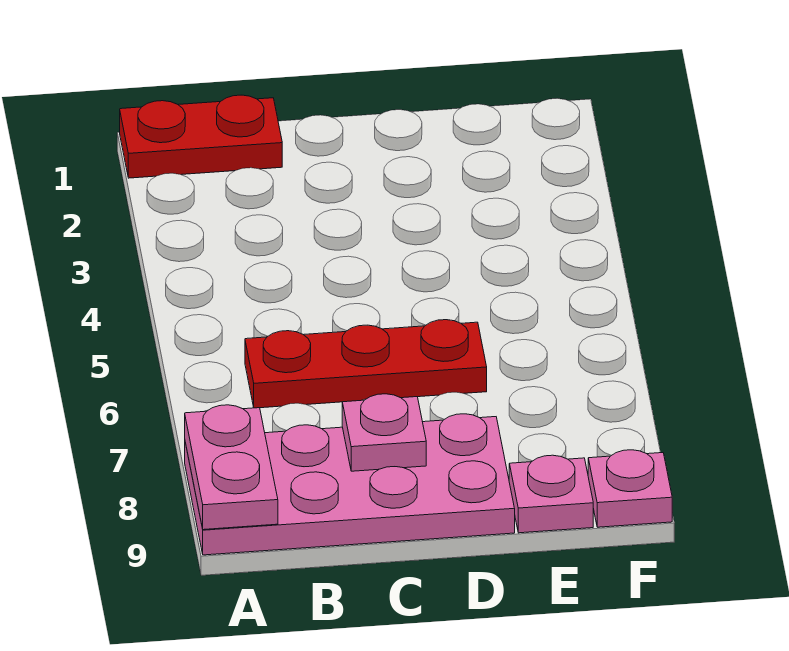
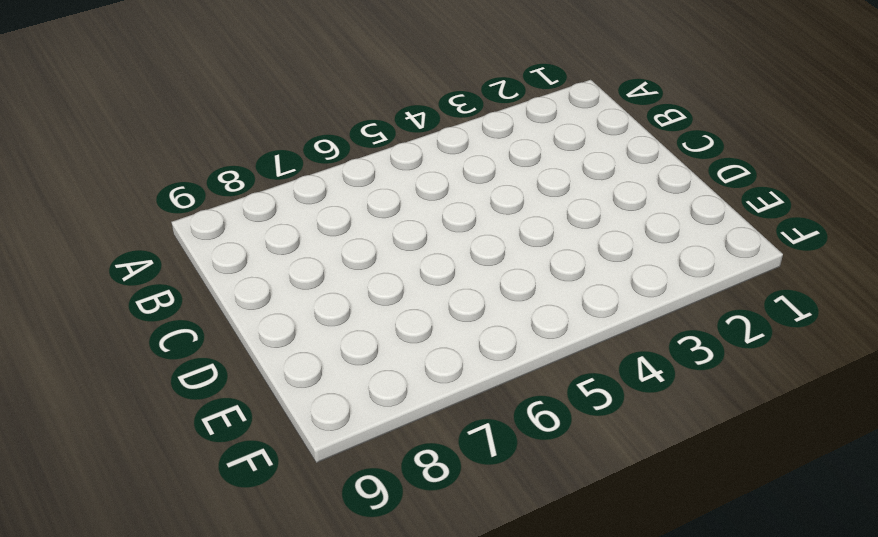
none -> red plate A1:B1 level 1
none -> pink plate A8:D9 level 1

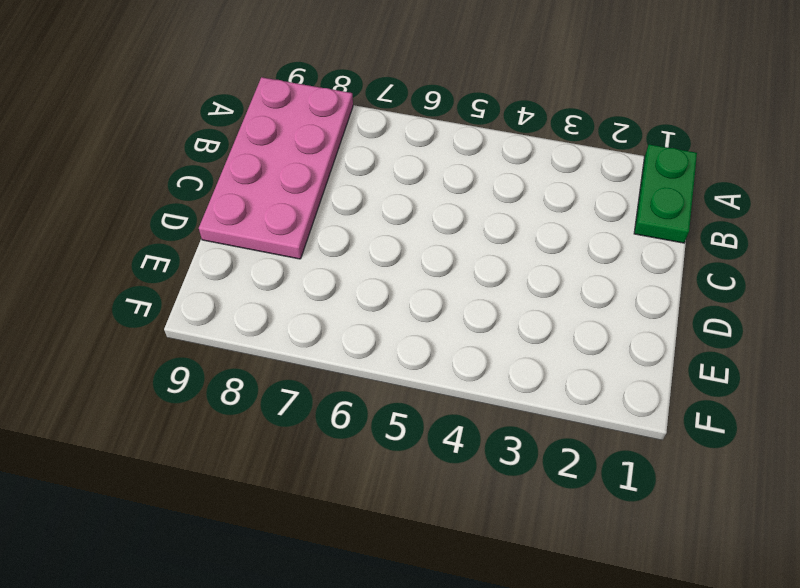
green plate A1:B1 level 1 -> red plate A1:B1 level 1
none -> red plate B6:D6 level 1
none -> pink plate E9 level 1

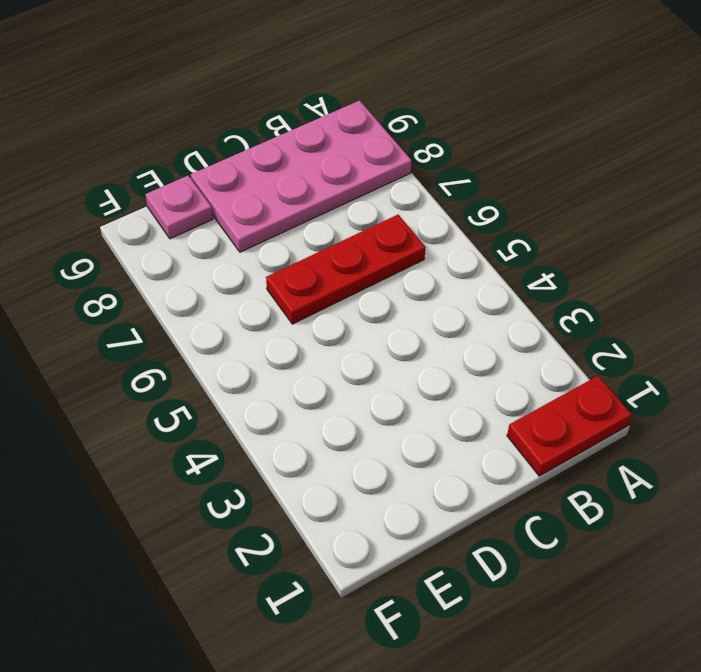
none -> pink plate F9 level 1
none -> pink plate A8:A9 level 2

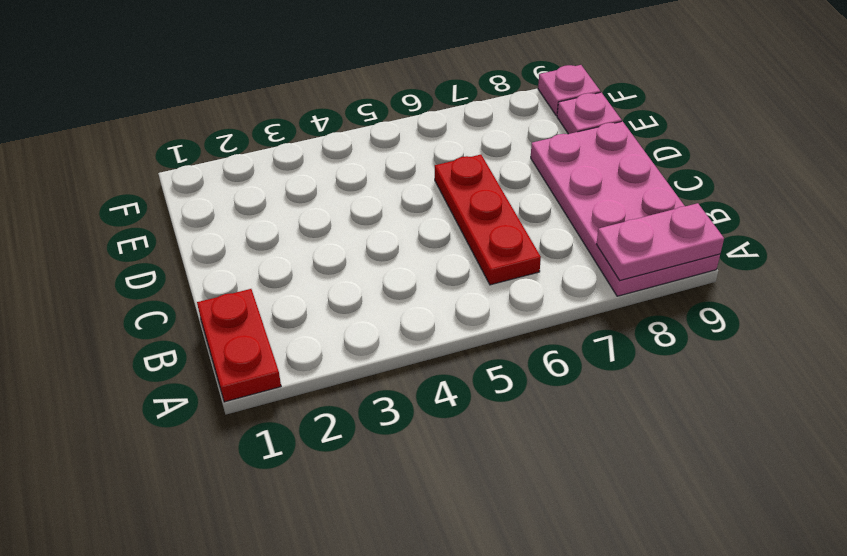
none -> pink plate C8 level 2

